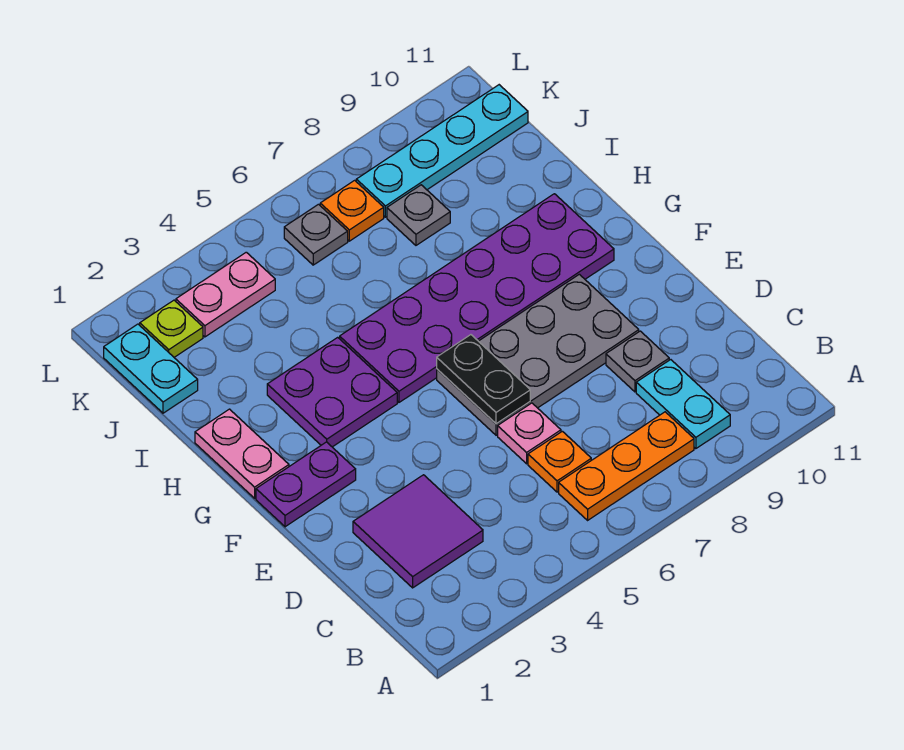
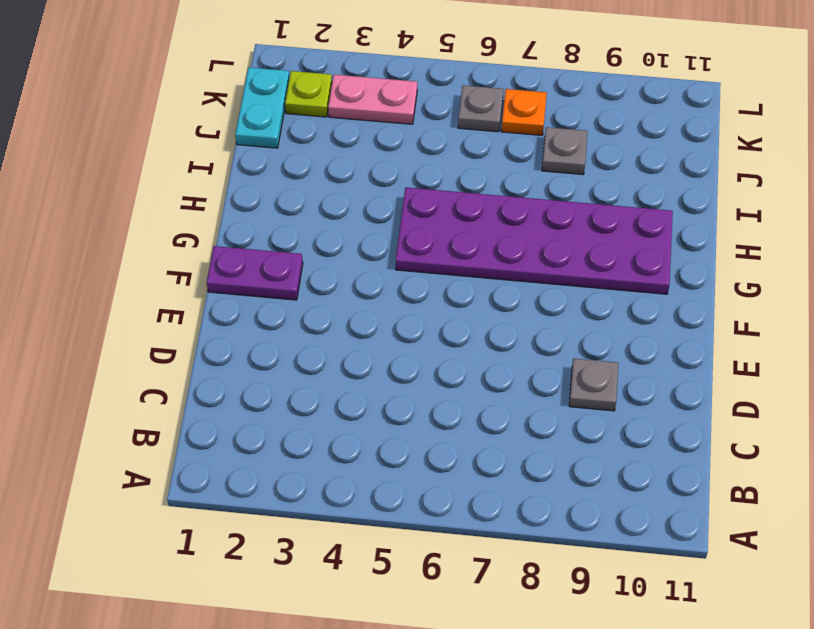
none -> orange plate B6:B8 level 1
none -> cyan plate B9:C9 level 1
none -> purple tile C2:D3 level 1

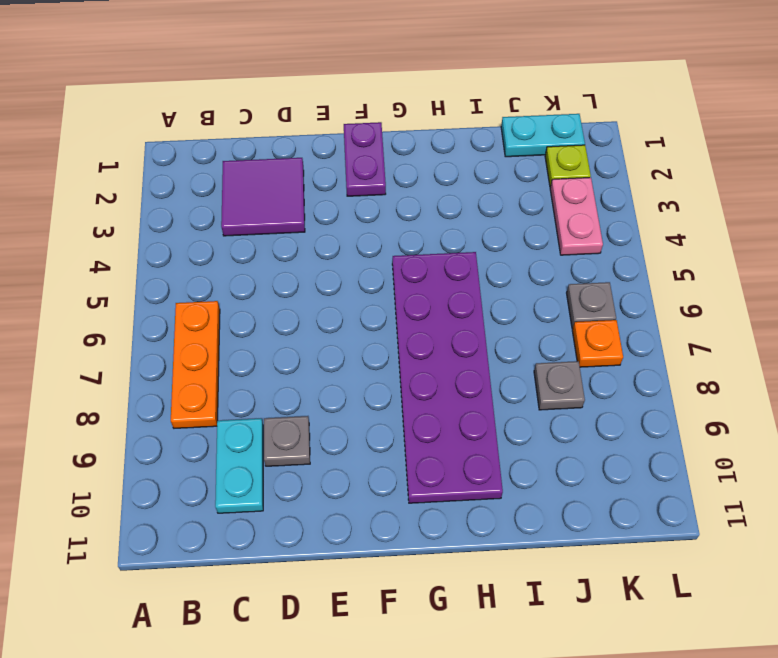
cyan plate C9:C10 level 1 -> cyan plate B9:C9 level 1
none -> orange plate C6 level 1
none -> pink plate D6 level 1
none -> grey plate E6:F9 level 1

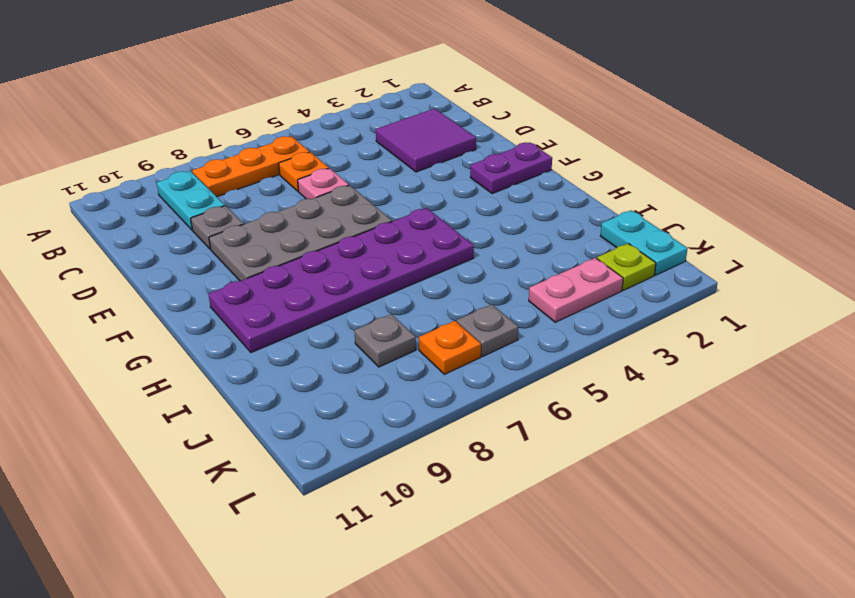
none -> pink plate G1:H1 level 1
none -> purple plate G3:H4 level 1
none -> cyan plate K8:K11 level 1

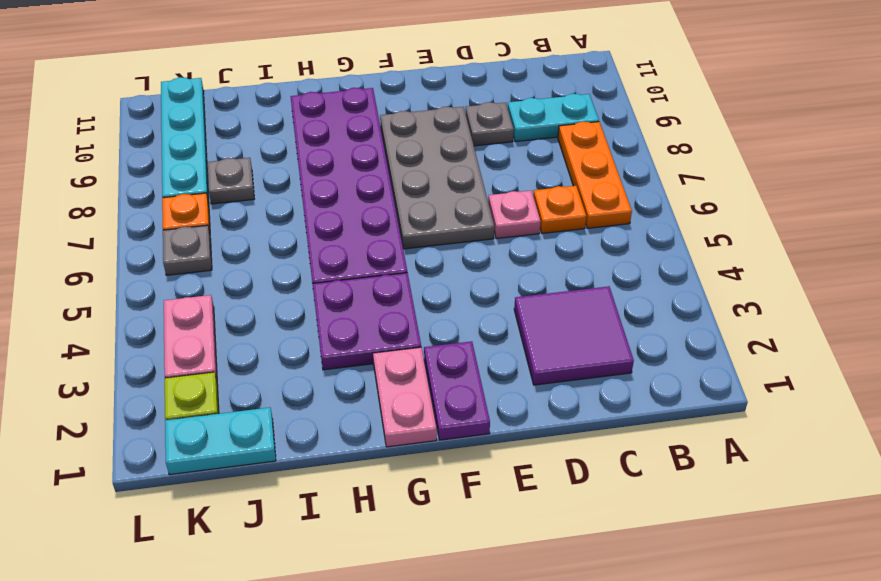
pink plate G1:G2 level 1 -> pink plate G1:H1 level 1
none -> black plate E6:F6 level 2

